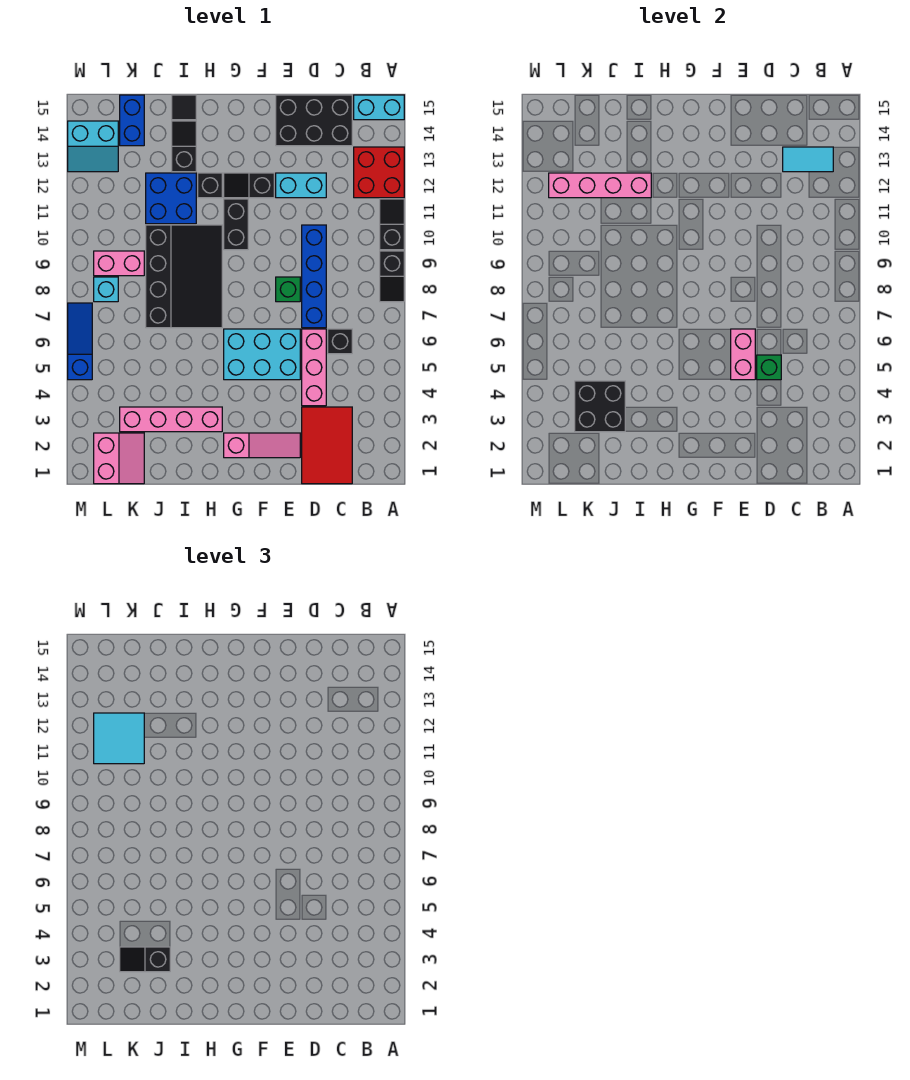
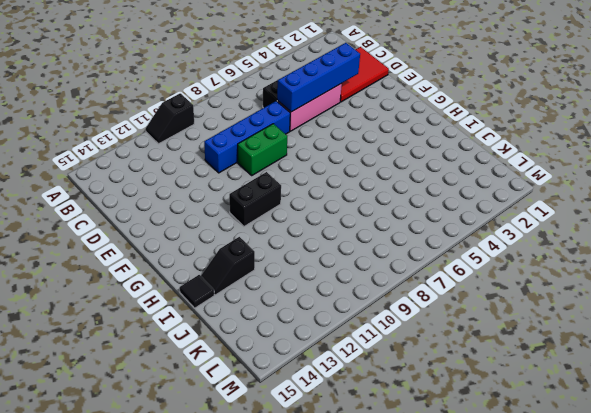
blue brick D3:D6 level 2 -> green brick D5 level 2
green brick E8:E9 level 1 -> green brick E8 level 1
none -> black slope A8:A9 level 1 top 9
none -> red brick A12:B13 level 1
none -> cyan brick A15:B15 level 1
none -> black brick C14:E15 level 1

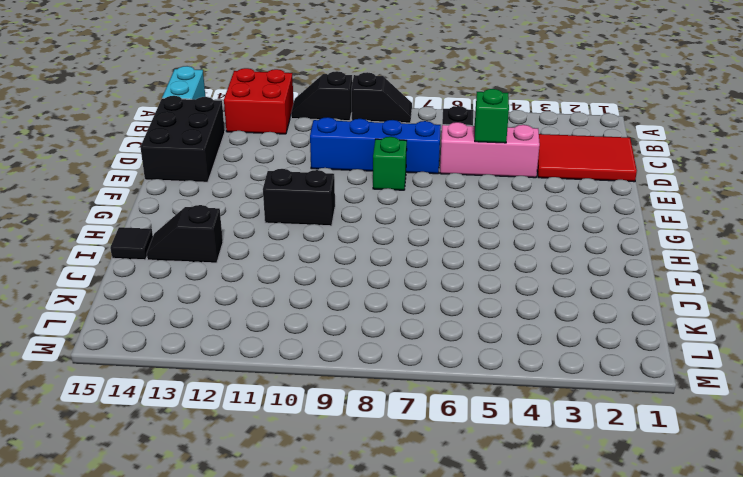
none -> cyan brick D12:E12 level 1
none -> pink slope E2:G2 level 1 top G
none -> cyan brick E5:G6 level 1
none -> black slope F12:G12 level 1 top F

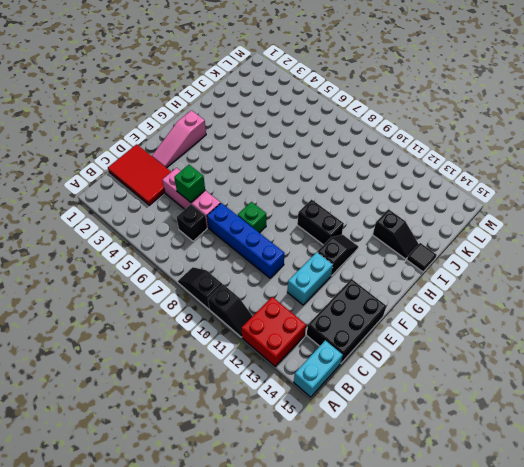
none -> cyan brick E5:G6 level 1
none -> pink brick H3:K3 level 1
none -> black slope H7:J10 level 1 top J
none -> black brick H12 level 1

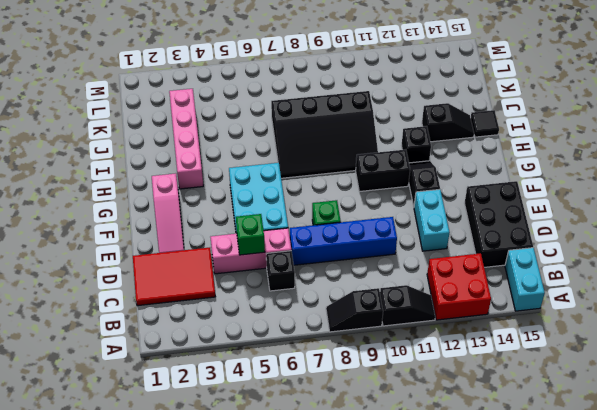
none -> blue brick I11:J12 level 1
none -> pink slope K1:L2 level 1 top L
none -> pink brick K9:L9 level 1
none -> blue brick K14:K15 level 1

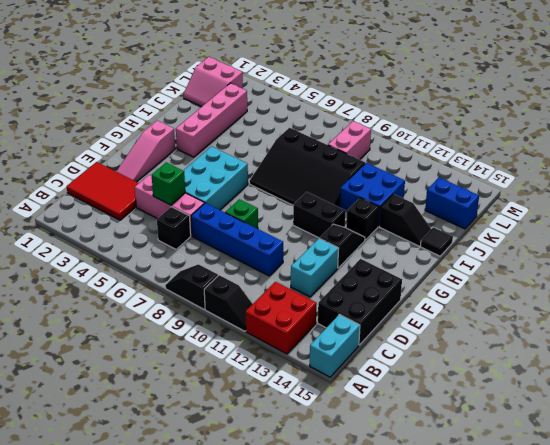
none -> cyan brick L8 level 1
none -> cyan slope L13:M14 level 1 top 14
none -> blue slope M5:M7 level 1 top 5
none -> cyan tile B13:C13 level 2

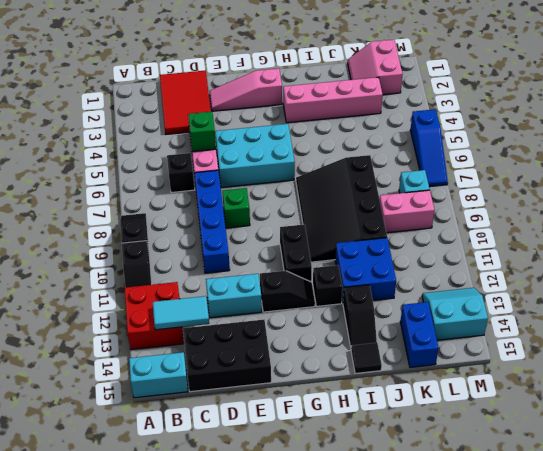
none -> pink brick E5:E6 level 2
none -> pink brick I12:L12 level 2
none -> black brick J3:K4 level 2
none -> black slope J3:K3 level 3 top J

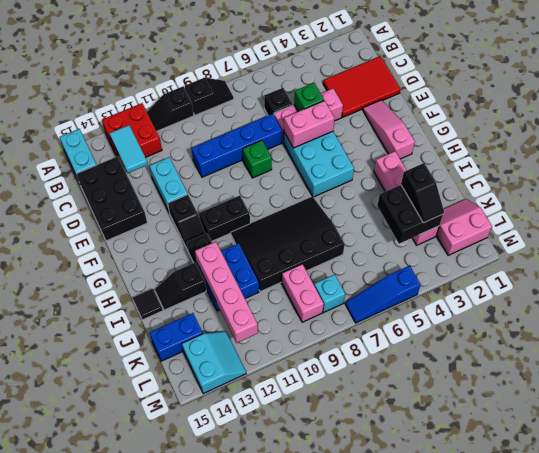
none -> cyan tile K11:L12 level 3

